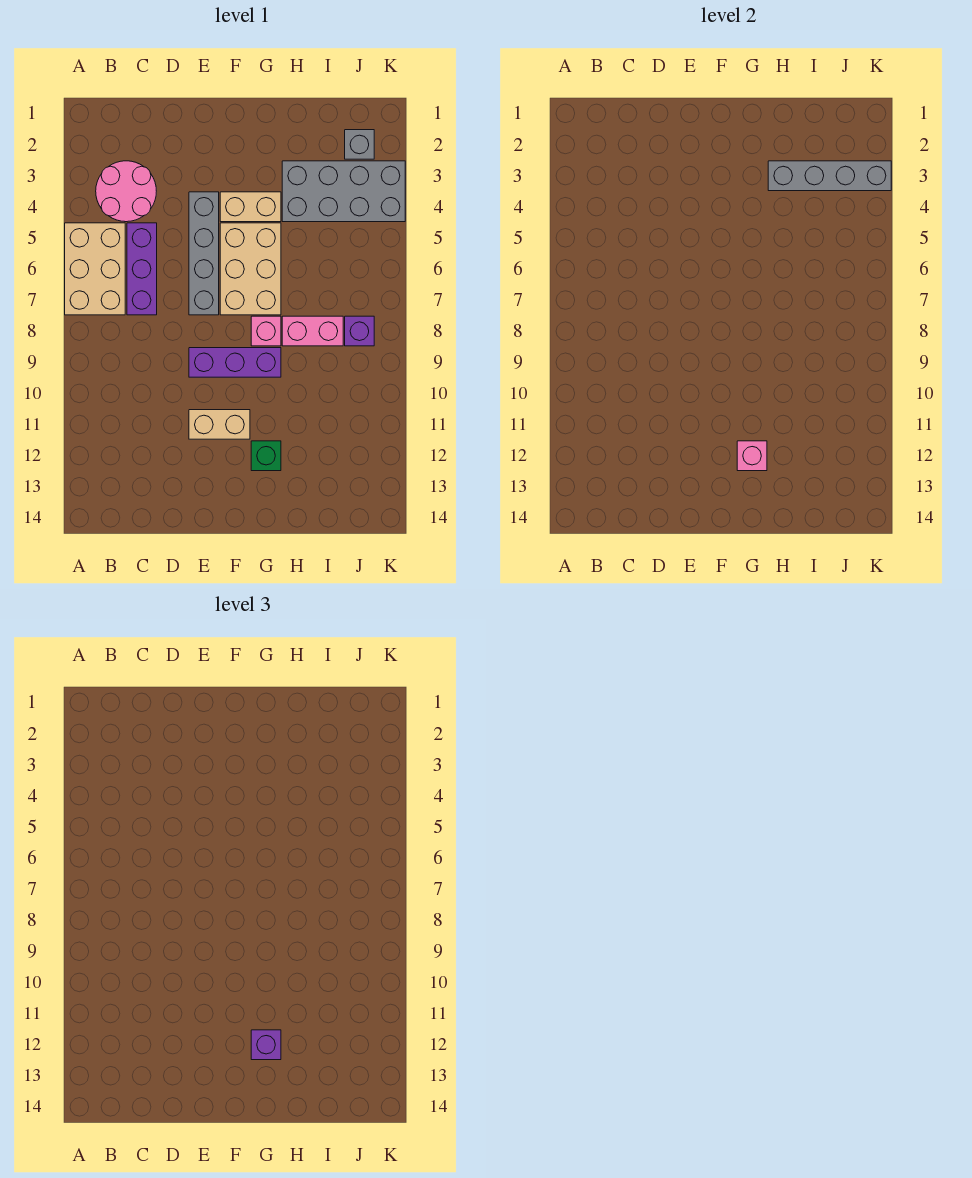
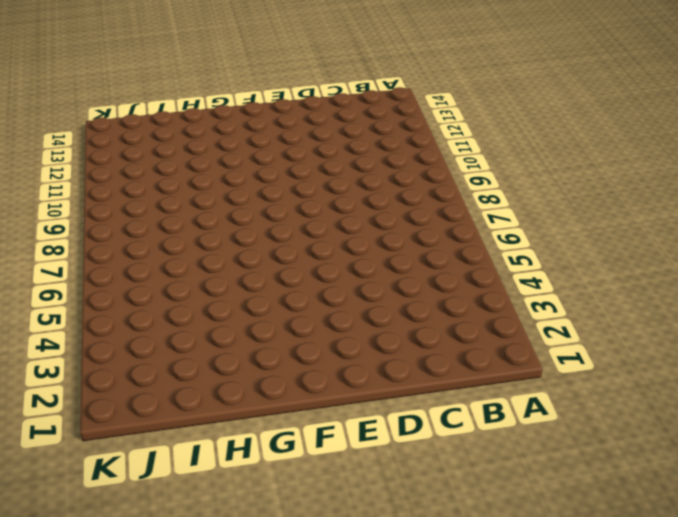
none -> tan brick A5:B7 level 1
none -> pink round brick B3:C4 level 1
none -> purple brick C5:C7 level 1

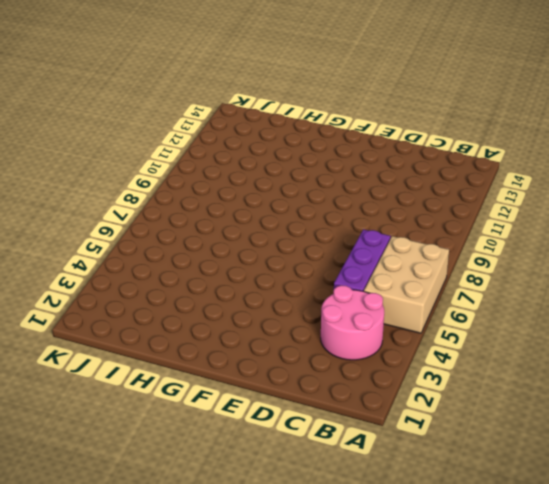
none -> grey brick E4:E7 level 1
none -> purple brick E9:G9 level 1
none -> tan brick E11:F11 level 1

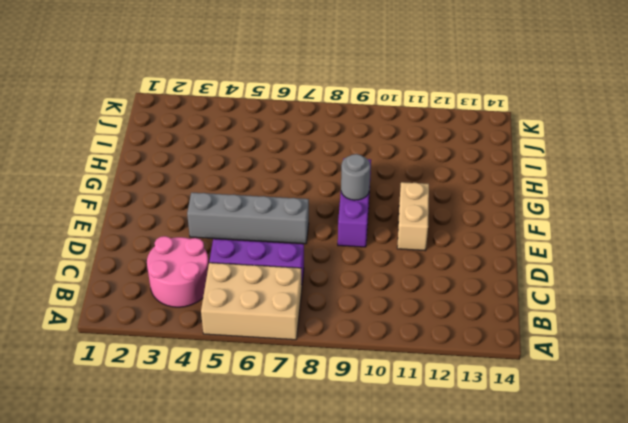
grey round brick F9 level 2 -> none
none -> tan brick F4:G4 level 1
none -> tan brick F5:G7 level 1
none -> pink brick G8 level 1

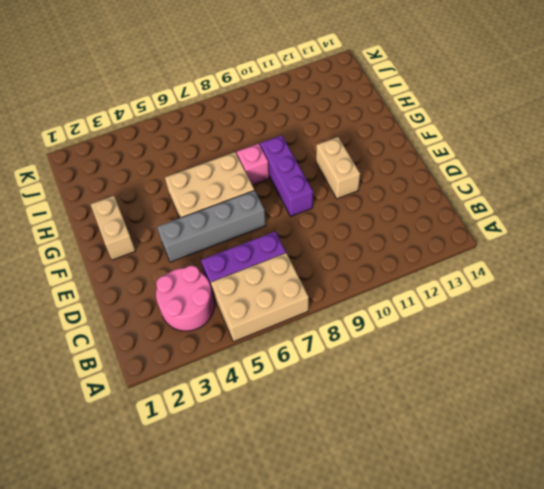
tan brick F2:G2 level 1 -> tan brick F4:G4 level 1
none -> green brick G12 level 1
none -> grey brick H3:K4 level 1
none -> pink brick H8:I8 level 1

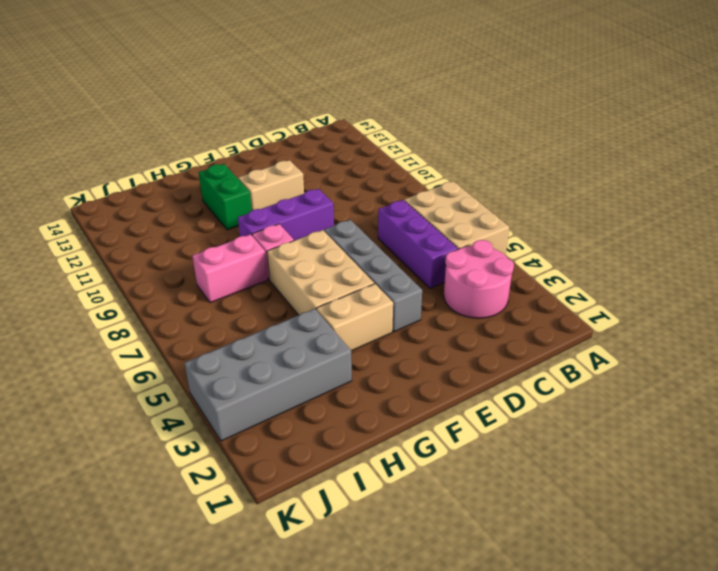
green brick G11:G12 level 1 -> green brick G12 level 1
none -> grey brick J2 level 1
none -> purple brick J8 level 1
none -> pink brick G12 level 2

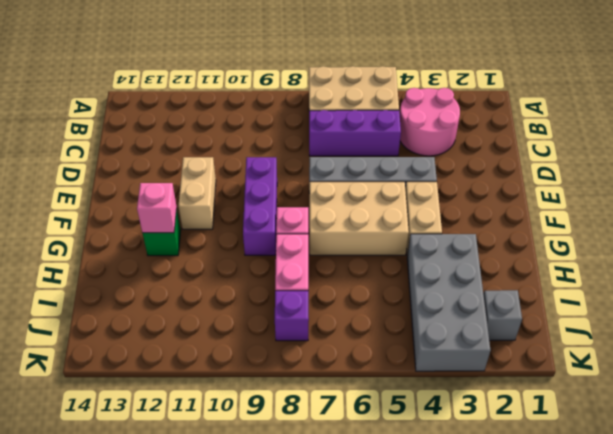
none -> grey brick H3:K3 level 2
none -> purple brick G12 level 3

